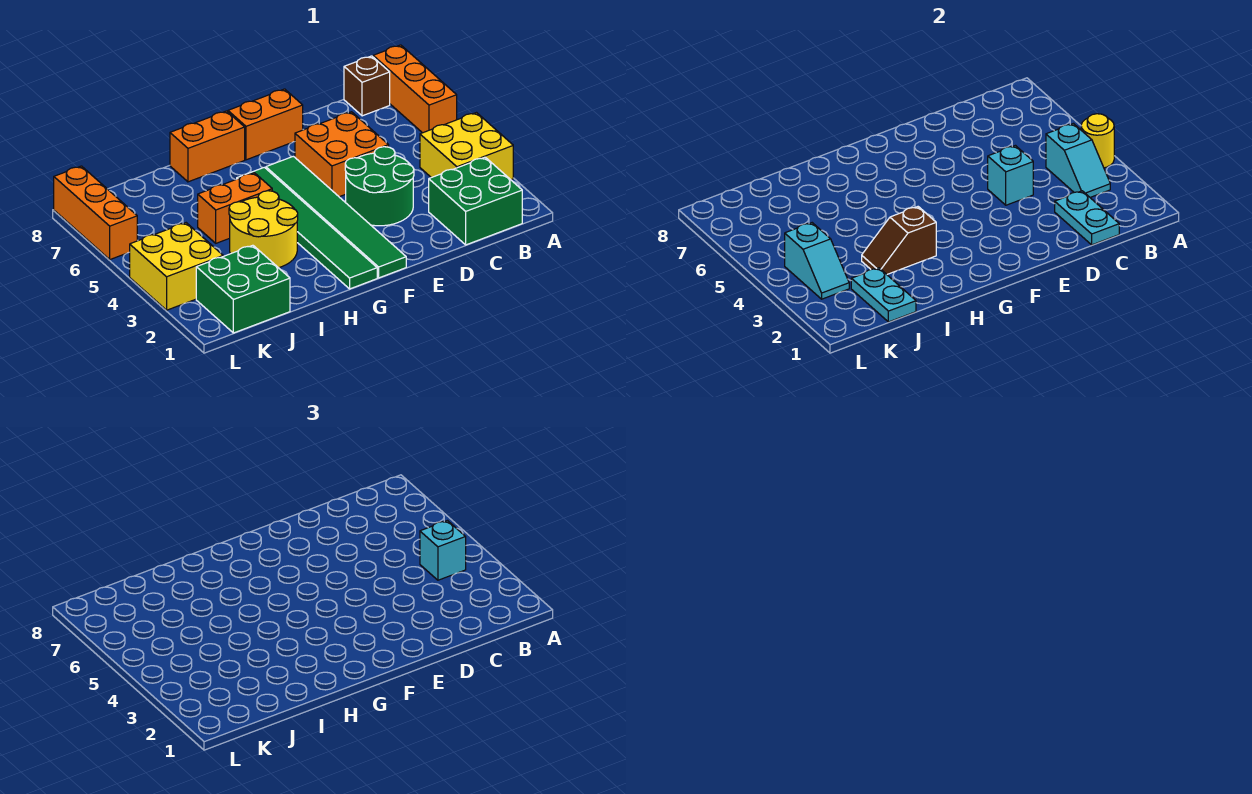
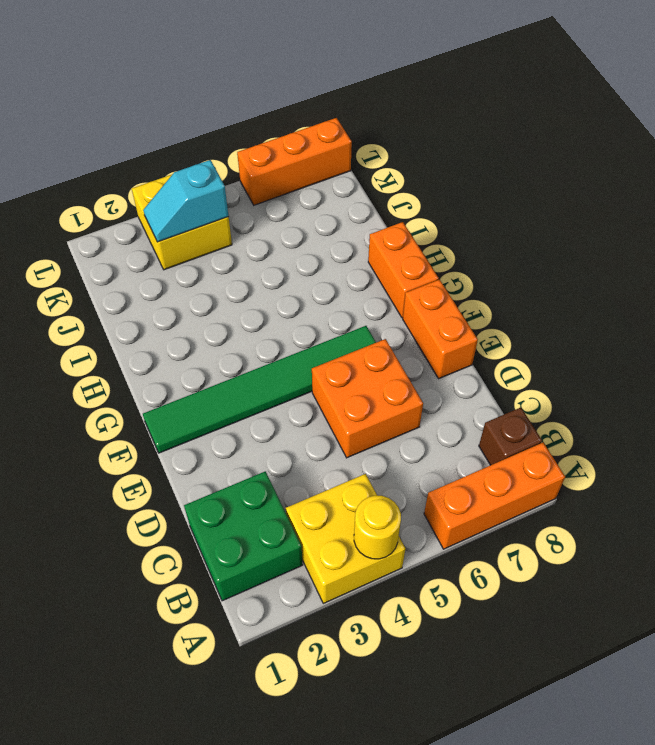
none -> green round brick D3:E4 level 1
none -> green tile G1:G6 level 1
none -> yellow round brick H3:I4 level 1

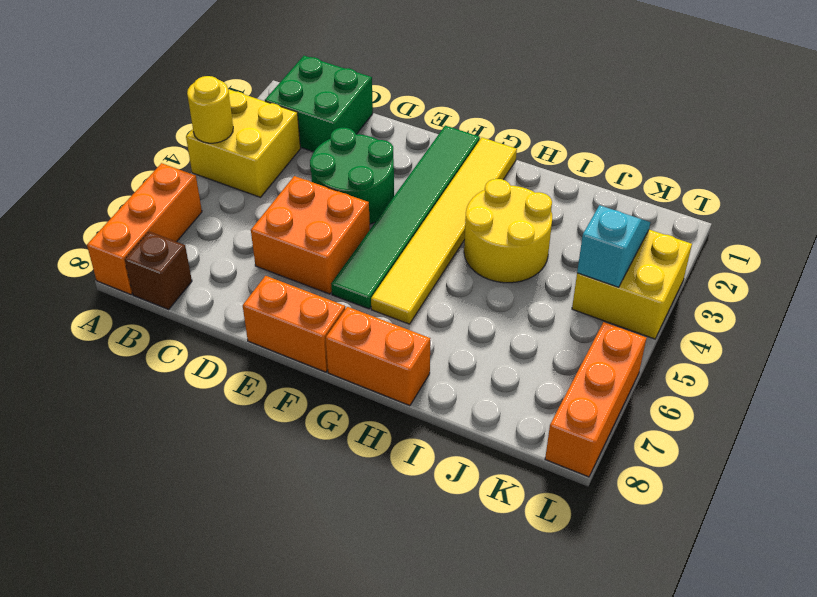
yellow tile G1:G6 level 1 -> green tile G1:G6 level 1
none -> orange brick H5:I5 level 1
none -> green brick J1:K2 level 1
none -> cyan slope B3:B4 level 2 top 4

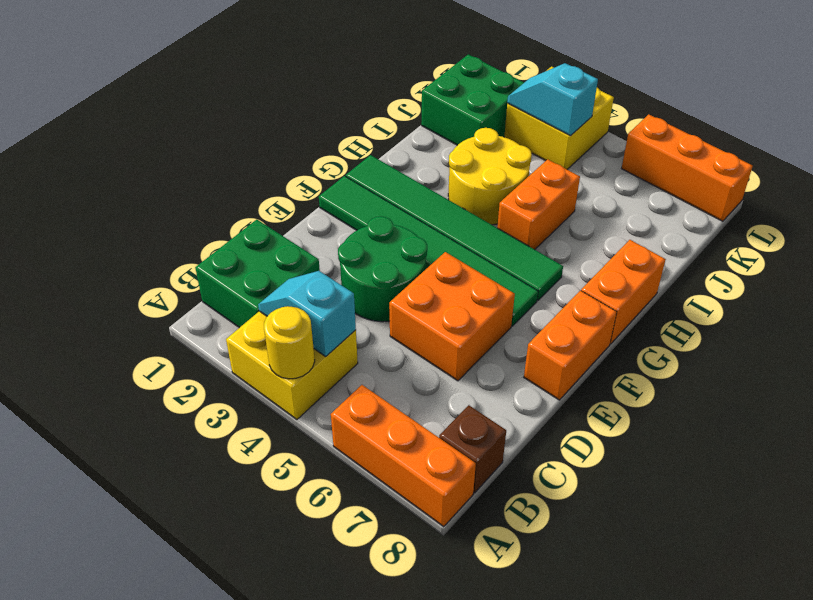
none -> cyan plate C1:C2 level 2
none -> cyan brick D4 level 2
none -> brown slope H3:I3 level 2 top H

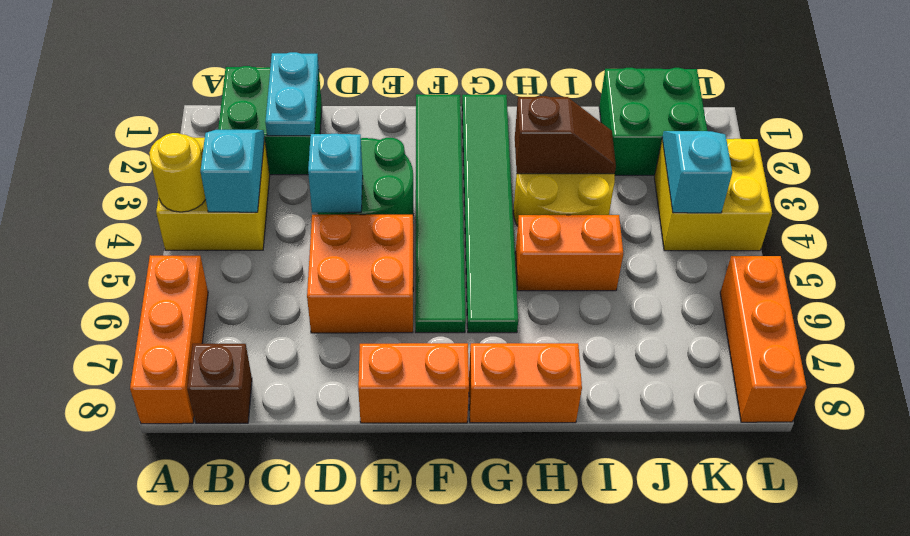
none -> cyan plate J1:J2 level 2
none -> cyan brick B4 level 3

